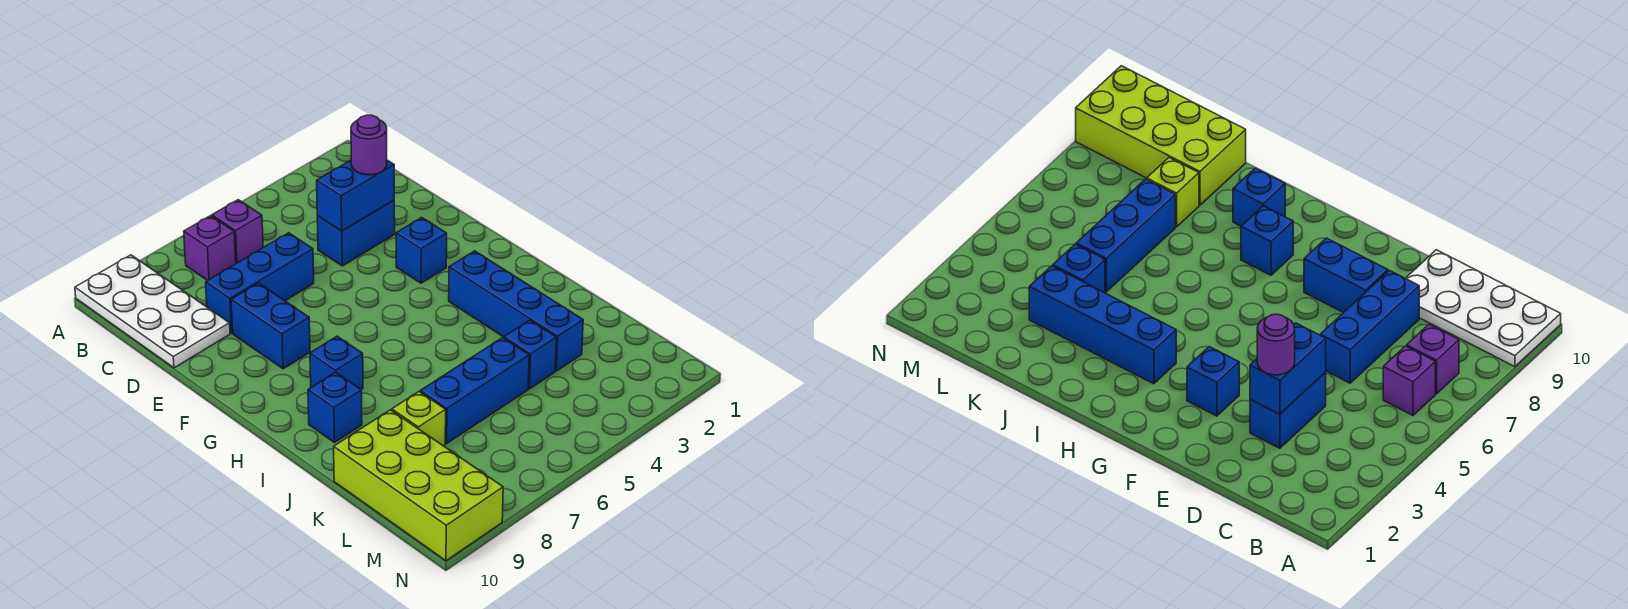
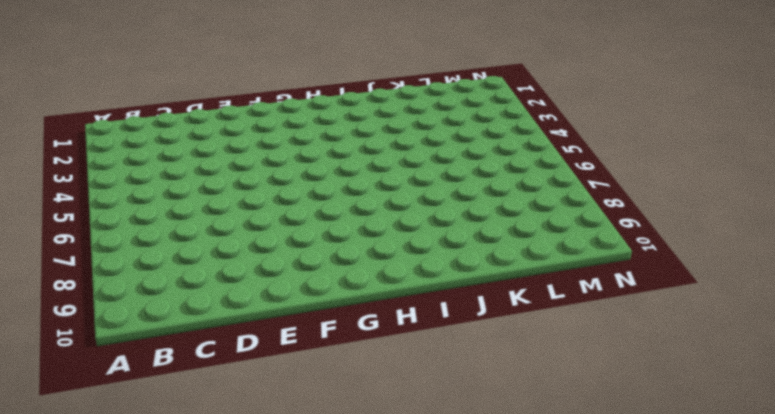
none -> white plate A9:D10 level 1
none -> purple brick B6 level 1
none -> purple brick B7 level 1

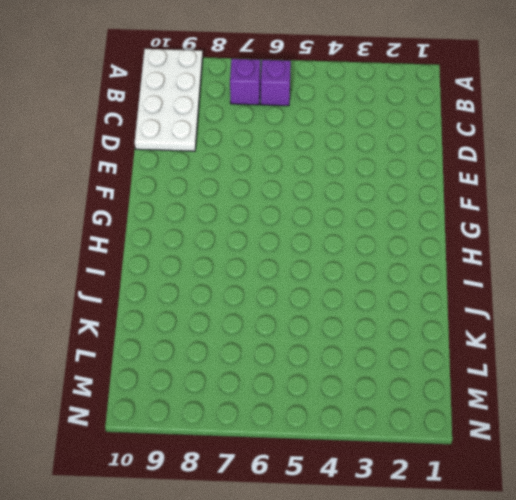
none -> blue brick D3:D4 level 1
none -> blue brick D6:D8 level 1
none -> blue brick E8:F8 level 1

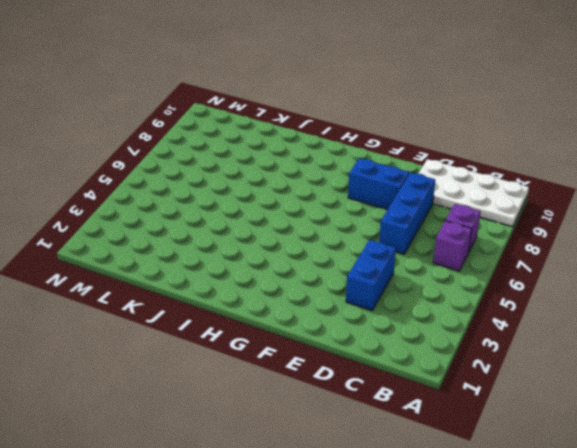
none -> blue brick F3 level 1
none -> blue brick H3:K3 level 1
none -> blue brick H8 level 1

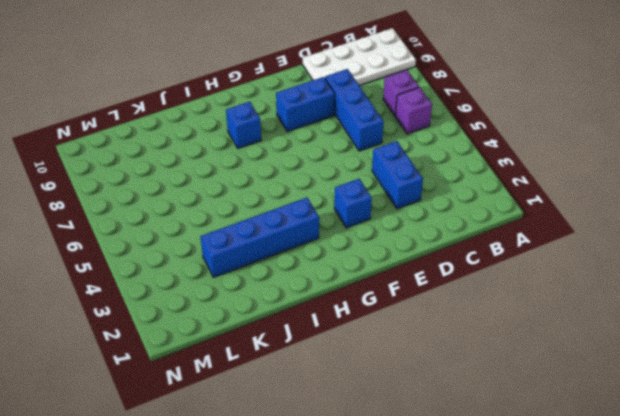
none -> blue brick I9 level 1
none -> blue brick K4 level 1
none -> blue brick K5:K7 level 1

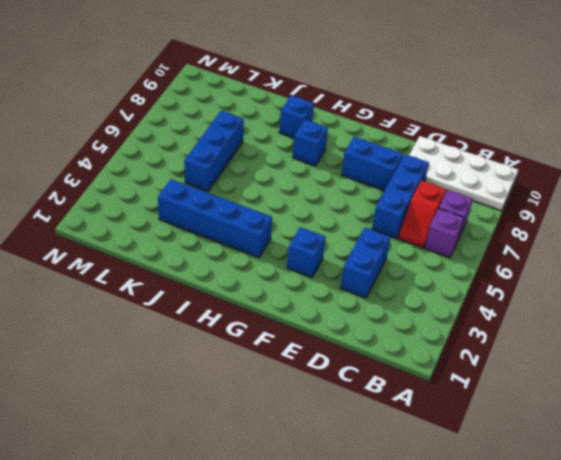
red slope C6:C7 level 1 top 7 -> none
none -> blue brick K4 level 1
none -> lime brick K8 level 1
none -> lime brick K9:N10 level 1

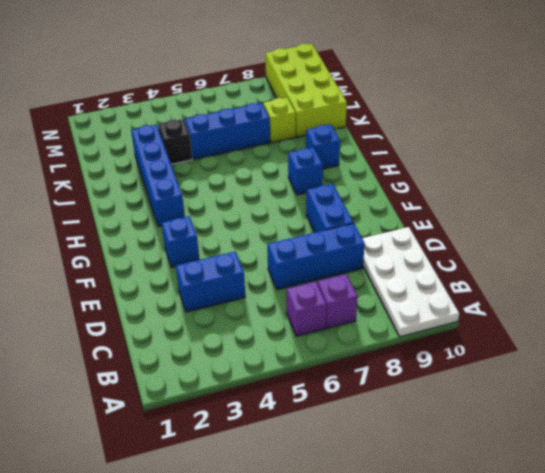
black brick K4 level 1 -> blue brick K4 level 1
none -> blue brick D3:D4 level 2
none -> purple round brick D3 level 3

